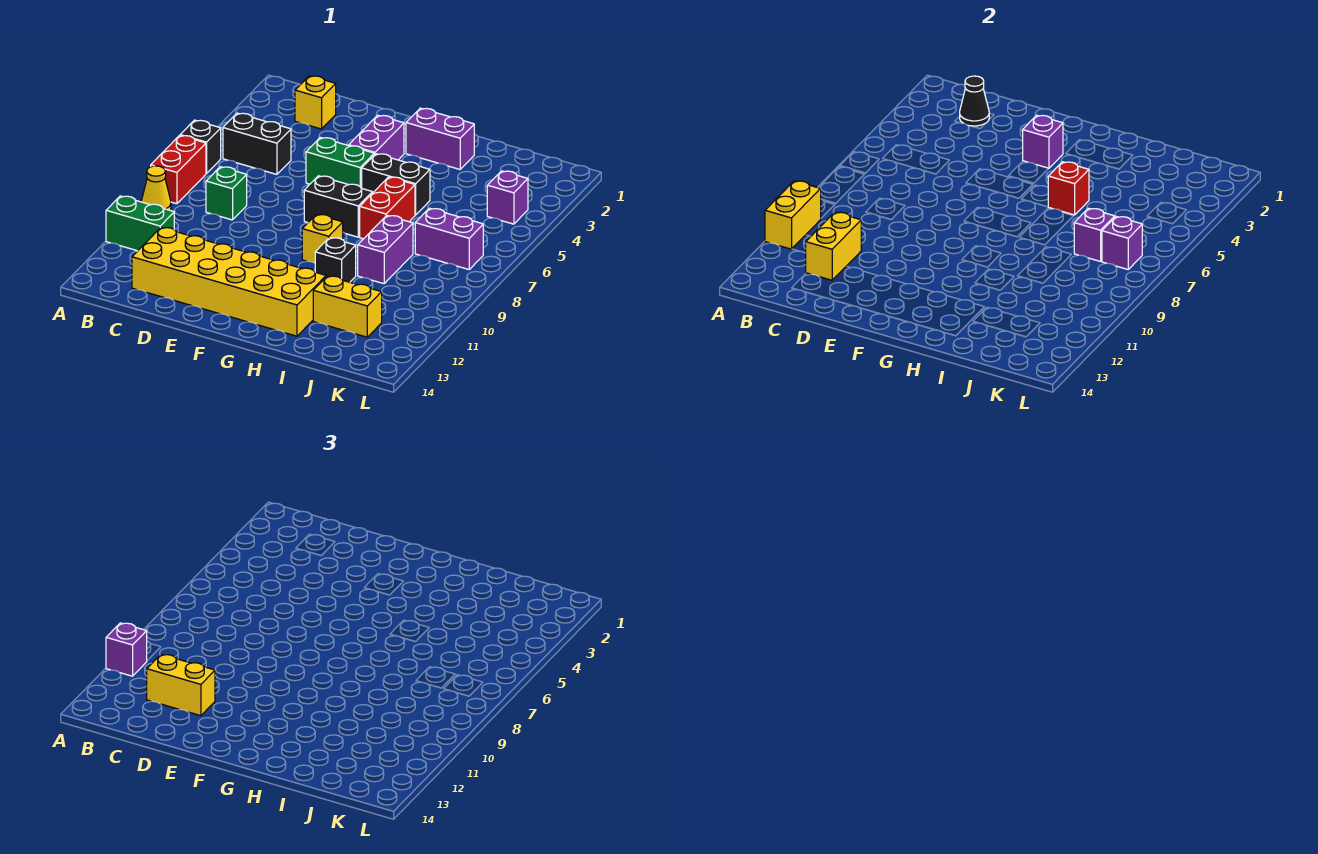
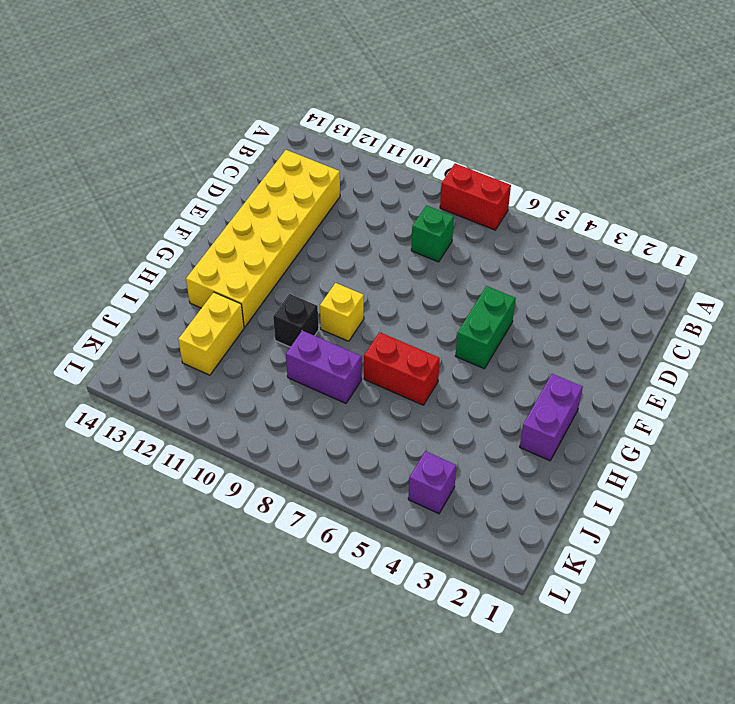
none -> black brick A6 level 1
none -> yellow cone A9 level 1
none -> green brick A11:B11 level 1

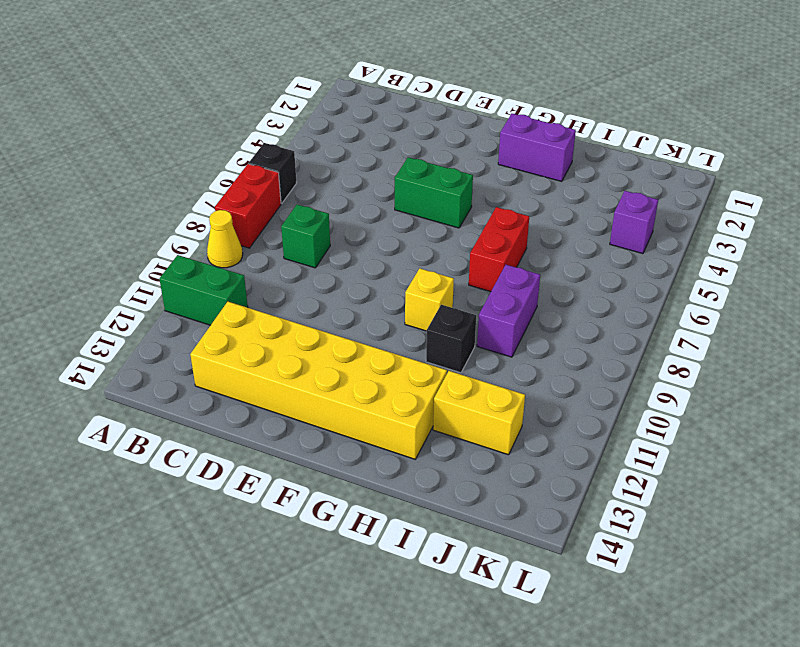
none -> black brick B5:C5 level 1
none -> yellow brick C2 level 1
none -> purple brick F3:F4 level 1

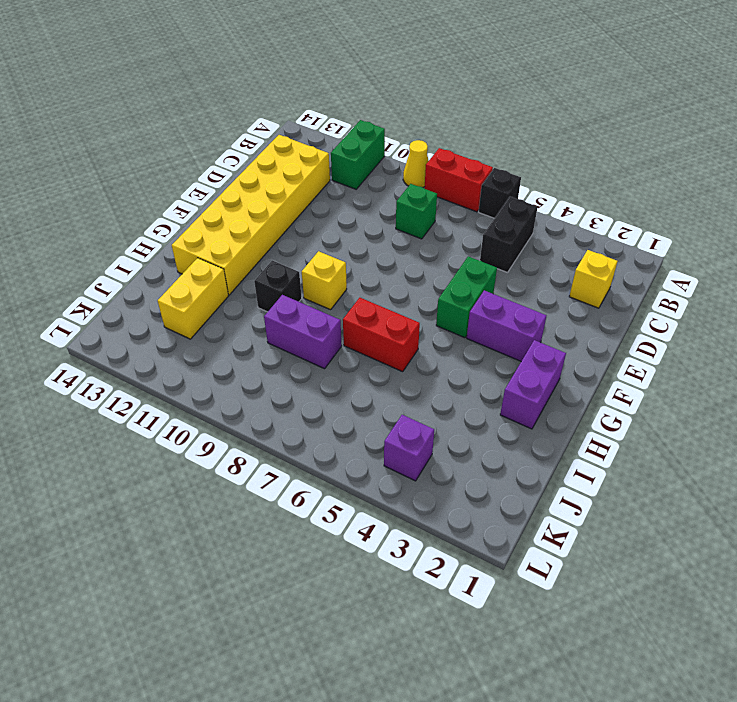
none -> black brick F7:G7 level 1
none -> black brick G5:H5 level 1
none -> purple brick J7:K7 level 1

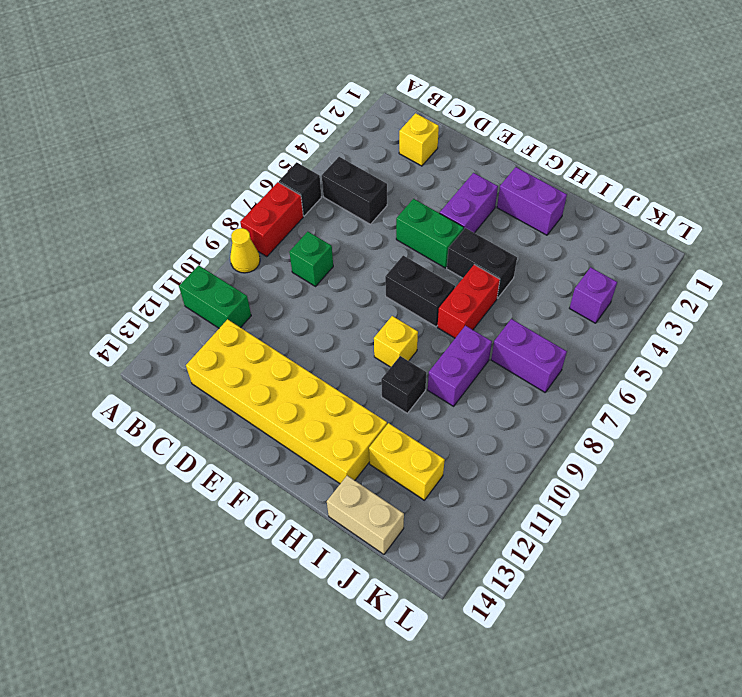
tan brick I14:J14 level 1 -> none
none -> yellow brick A10:A11 level 2
none -> black cone C2 level 2
none -> yellow brick C11:C12 level 2

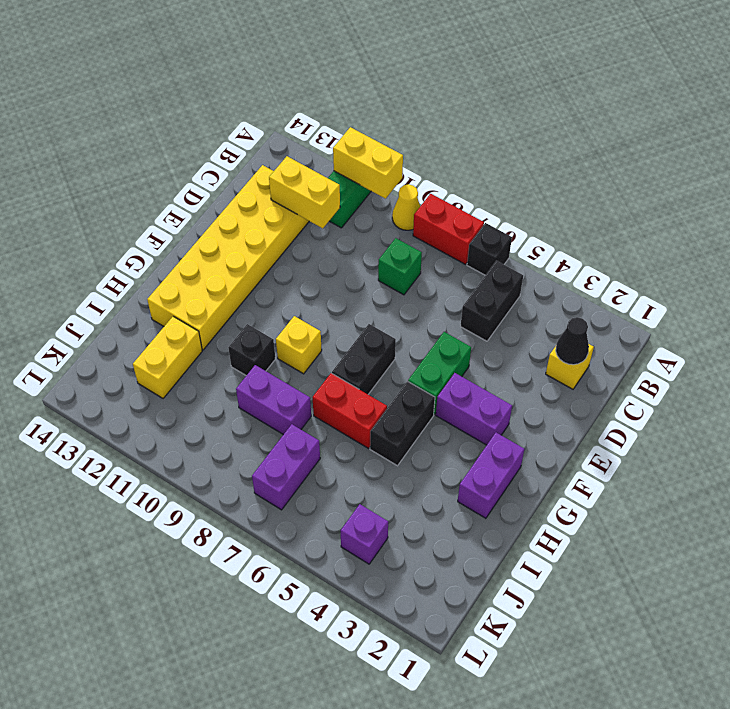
none -> purple brick F3 level 2
none -> red brick H5 level 2
none -> purple brick J7 level 2

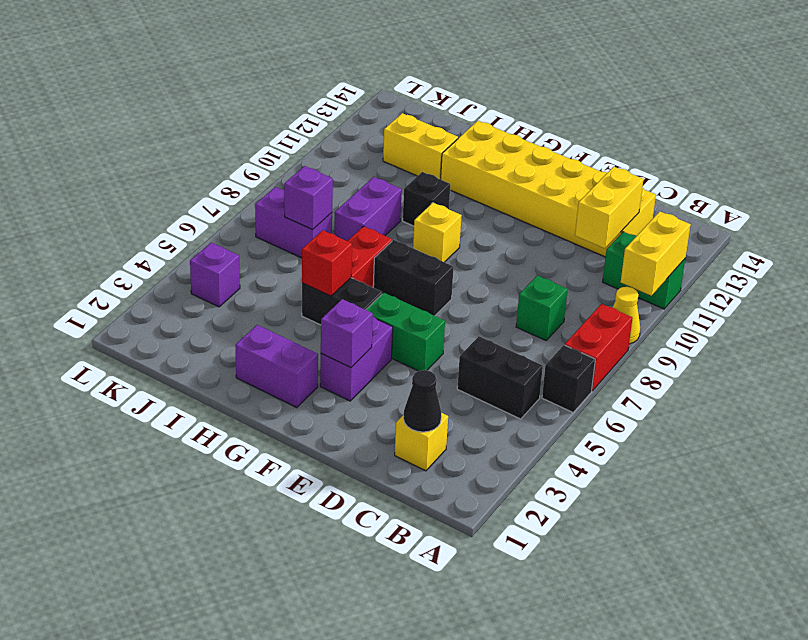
none -> purple brick K7 level 2
none -> purple brick A11 level 3
none -> yellow brick C12:D12 level 3

